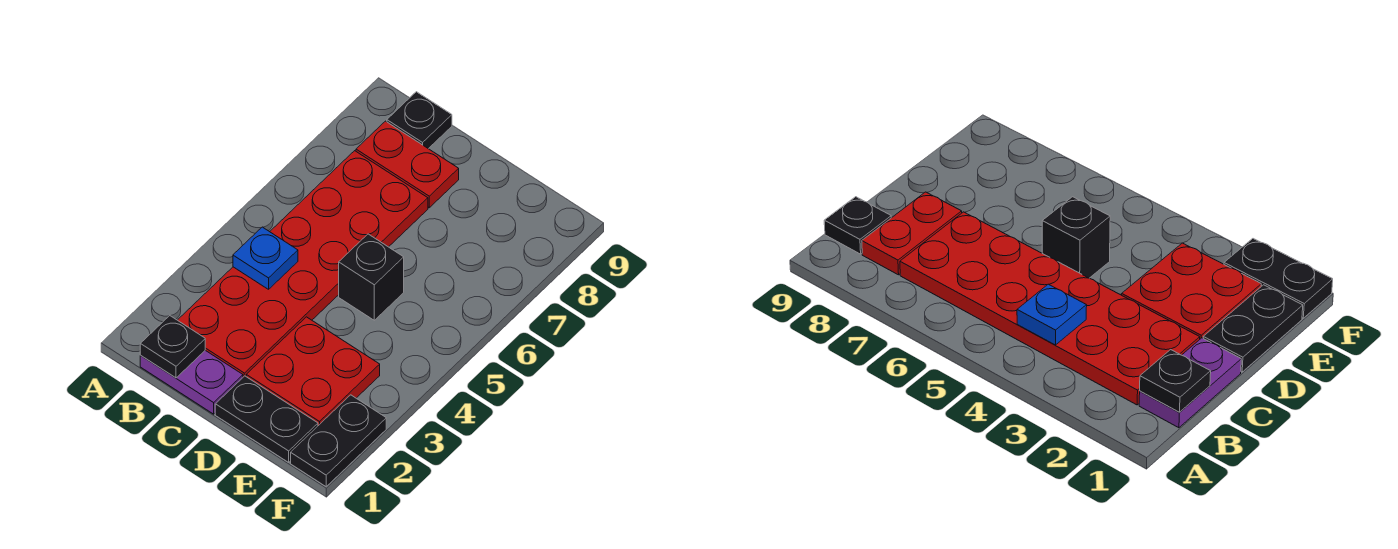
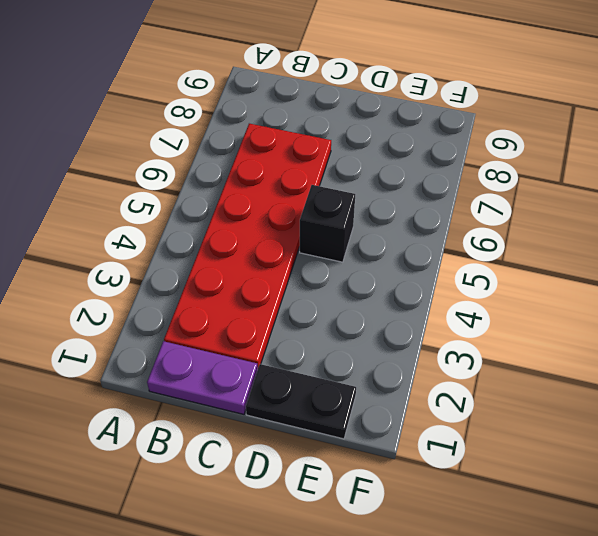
none -> red plate B8:C8 level 1
none -> black plate B9 level 1

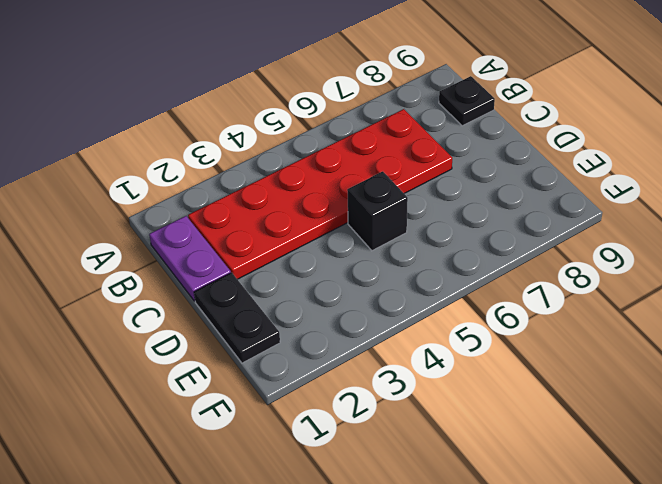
none -> red plate B8:C8 level 1
none -> red plate D2:E3 level 1

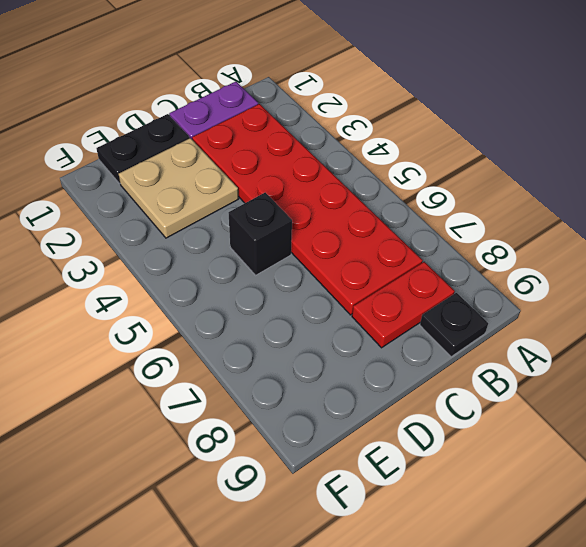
tan plate D2:E3 level 1 -> red plate D2:E3 level 1
none -> black plate F1:F2 level 1
none -> black plate B1 level 2

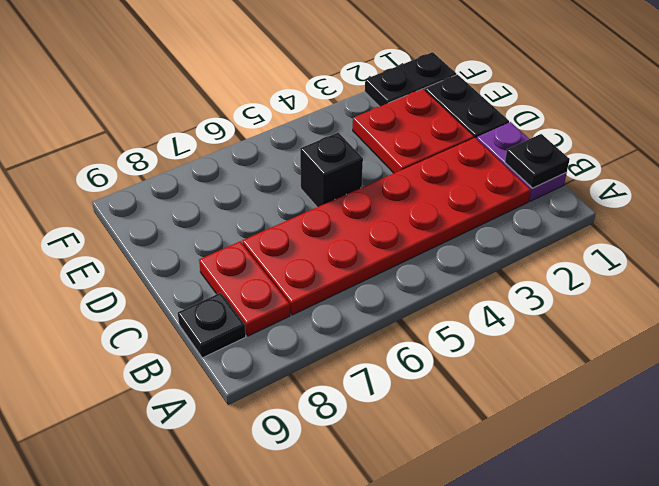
none -> blue plate B4 level 2

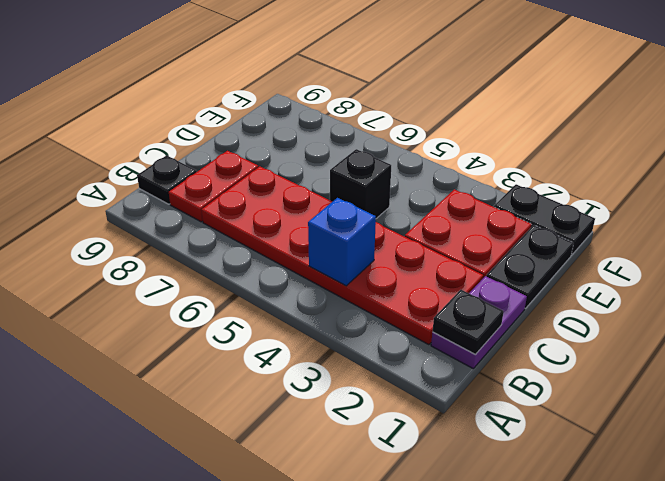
blue brick B4 level 2 -> blue plate B4 level 2

